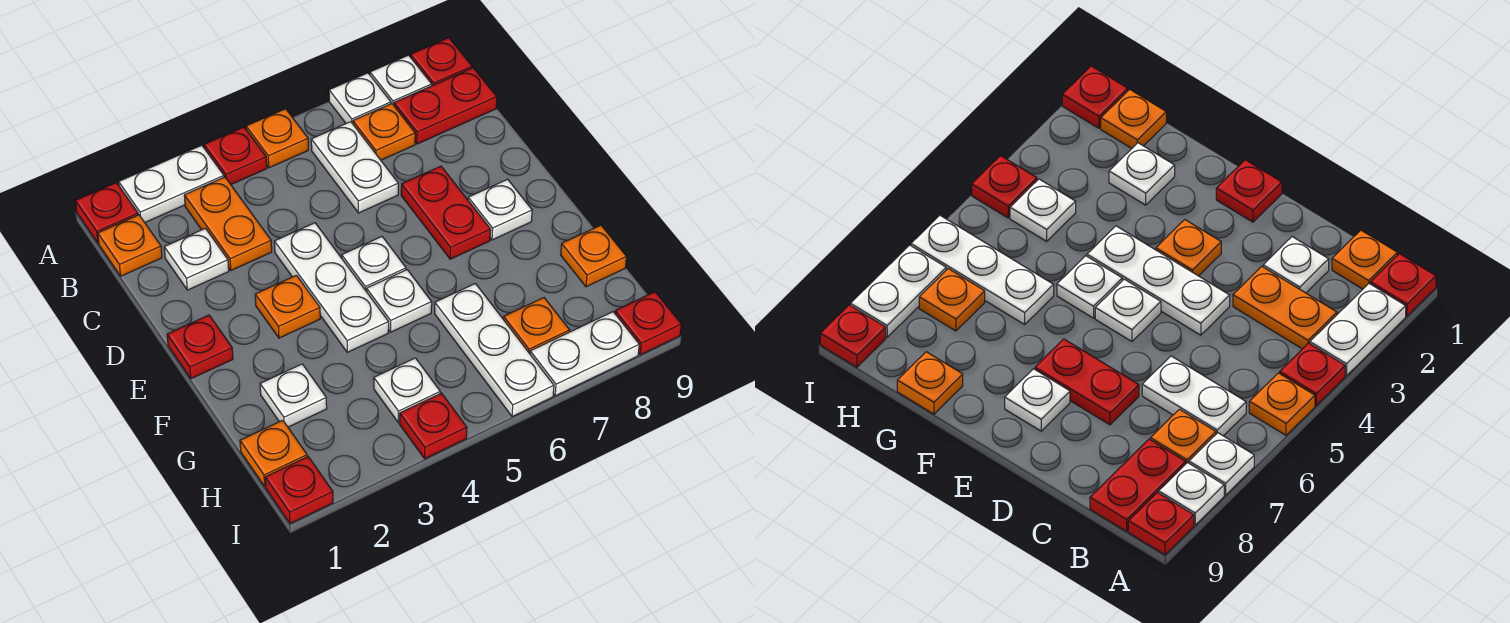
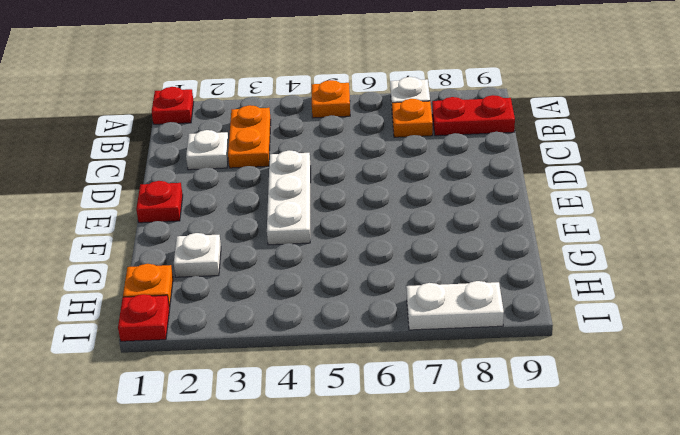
none -> white plate A2:A3 level 1
none -> red plate A4 level 1
none -> white plate A8 level 1
none -> red plate A9 level 1

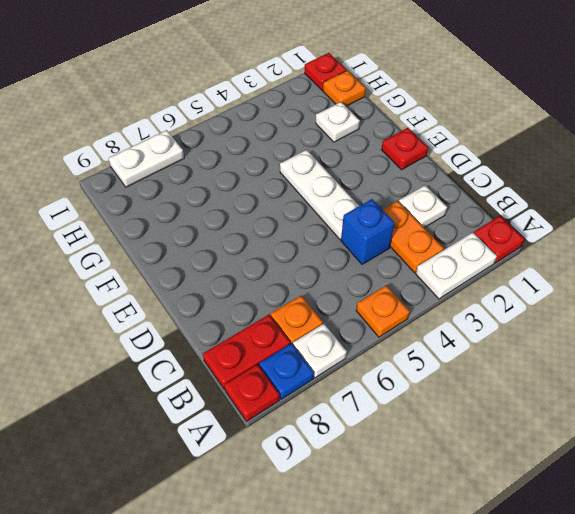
blue plate A8 level 1 -> white plate A8 level 1
blue brick C4 level 1 -> none
none -> red plate A4 level 1
none -> orange plate B1 level 1
none -> white plate B6:C6 level 1
none -> red plate D7:E7 level 1

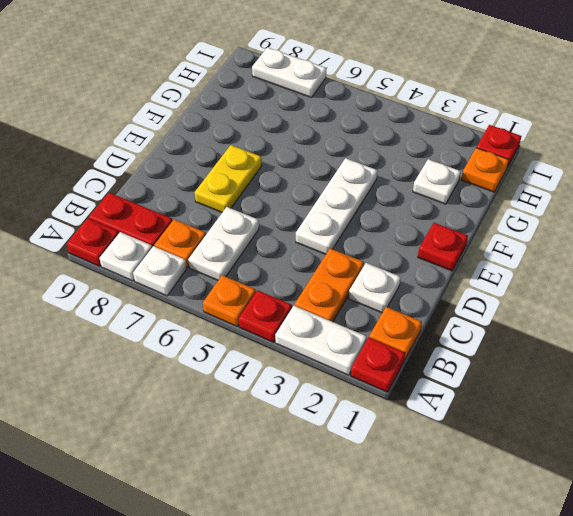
yellow plate D7:E7 level 1 -> red plate D7:E7 level 1
none -> orange plate E3 level 1
none -> white plate E5 level 1
none -> white plate E8 level 1
none -> white plate F5 level 1

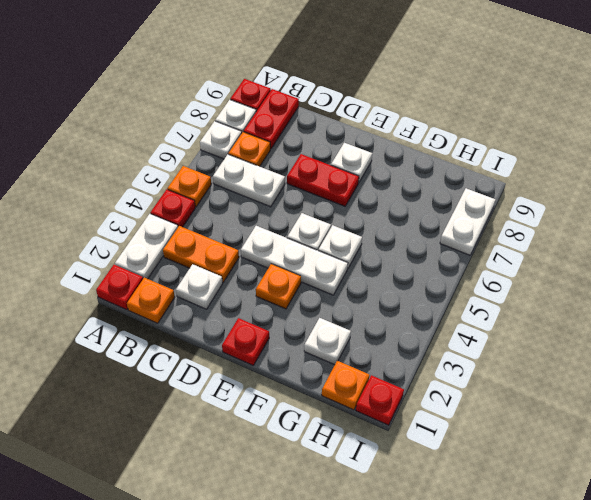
none -> white plate G6:I6 level 1
none -> orange plate G9 level 1
none -> white plate H4 level 1
none -> orange plate H7 level 1

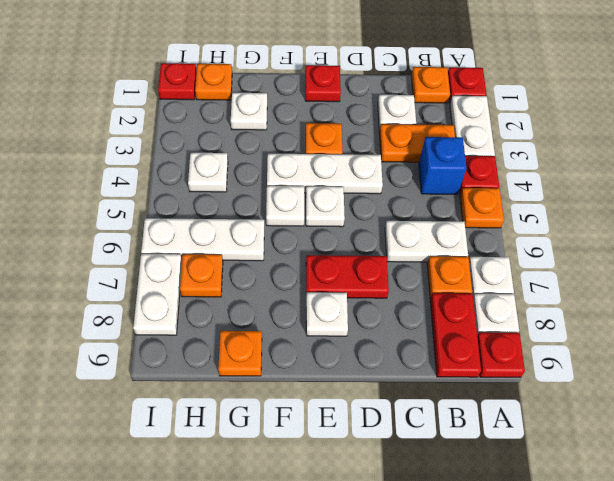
blue brick B4 level 1 -> none
none -> red plate I4 level 1
none -> red plate I9 level 1

